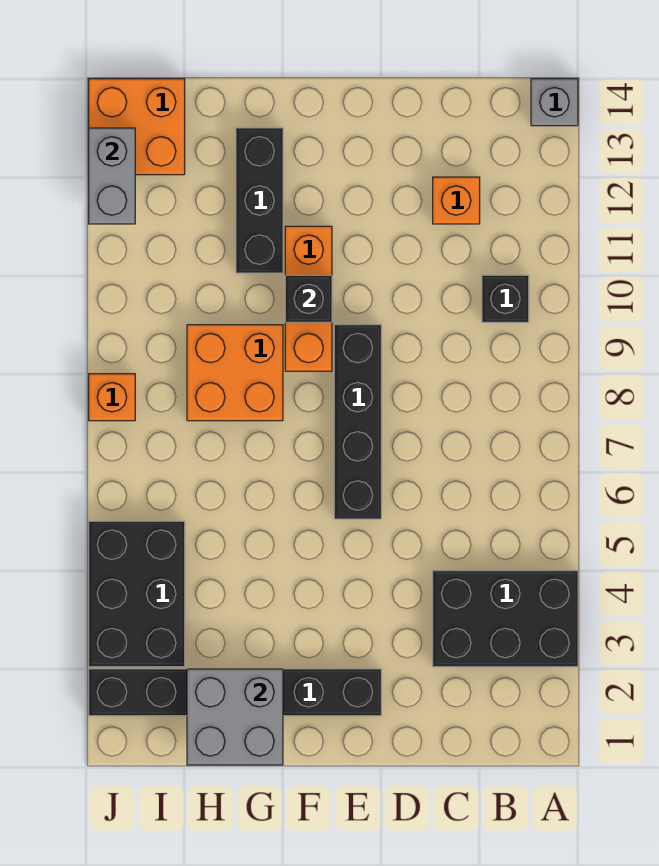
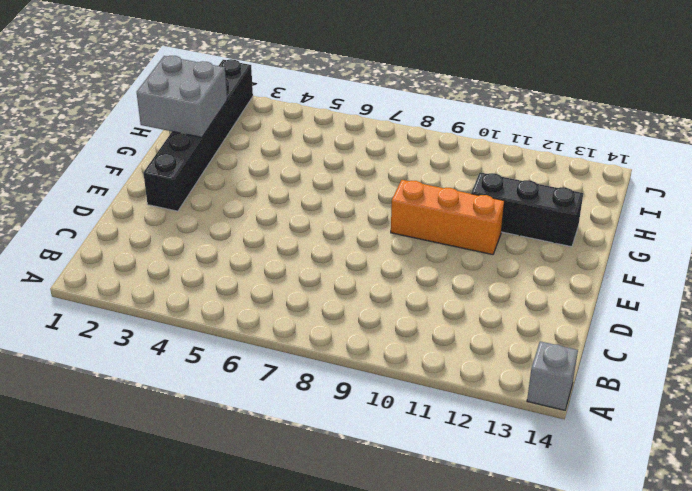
none -> black brick A3:C4 level 1
none -> black brick B10 level 1
none -> orange brick C12 level 1

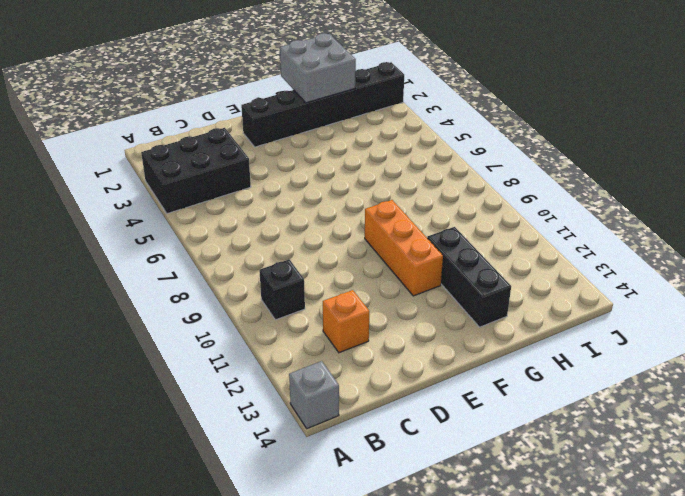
none -> black brick E6:E9 level 1
none -> orange brick G8:H9 level 1
none -> black brick I3:J5 level 1

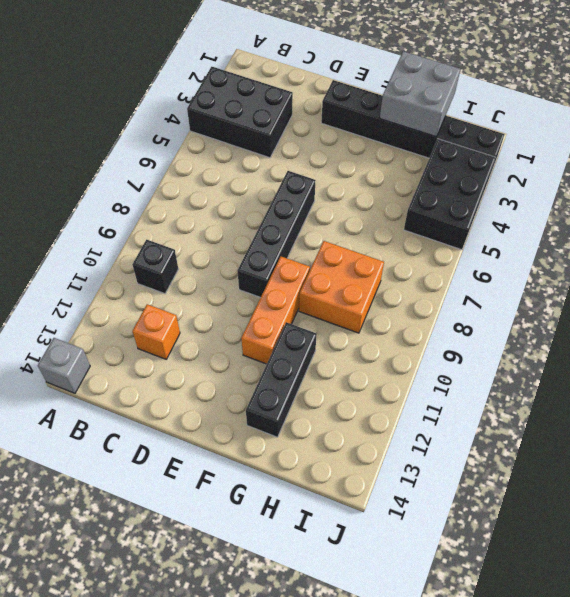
none -> orange brick I13:J14 level 1
none -> orange brick J8 level 1
none -> black brick F10 level 2

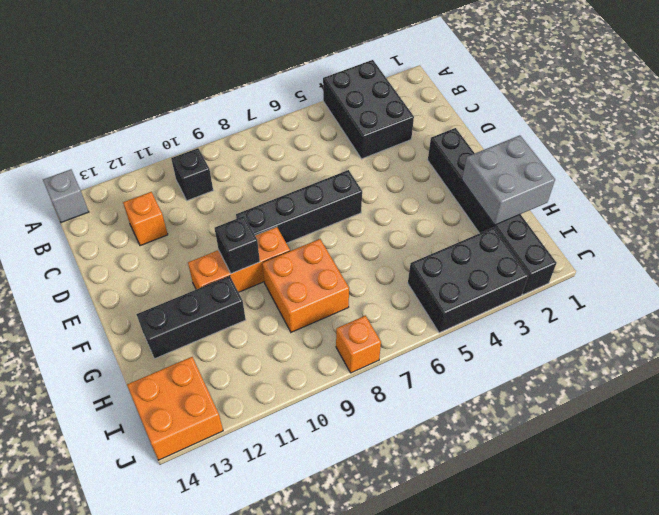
none -> grey brick J12:J13 level 2

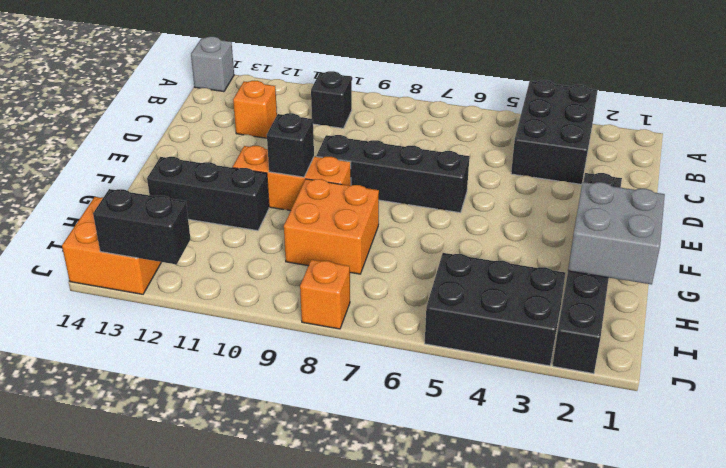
black brick J12:J13 level 2 -> grey brick J12:J13 level 2

